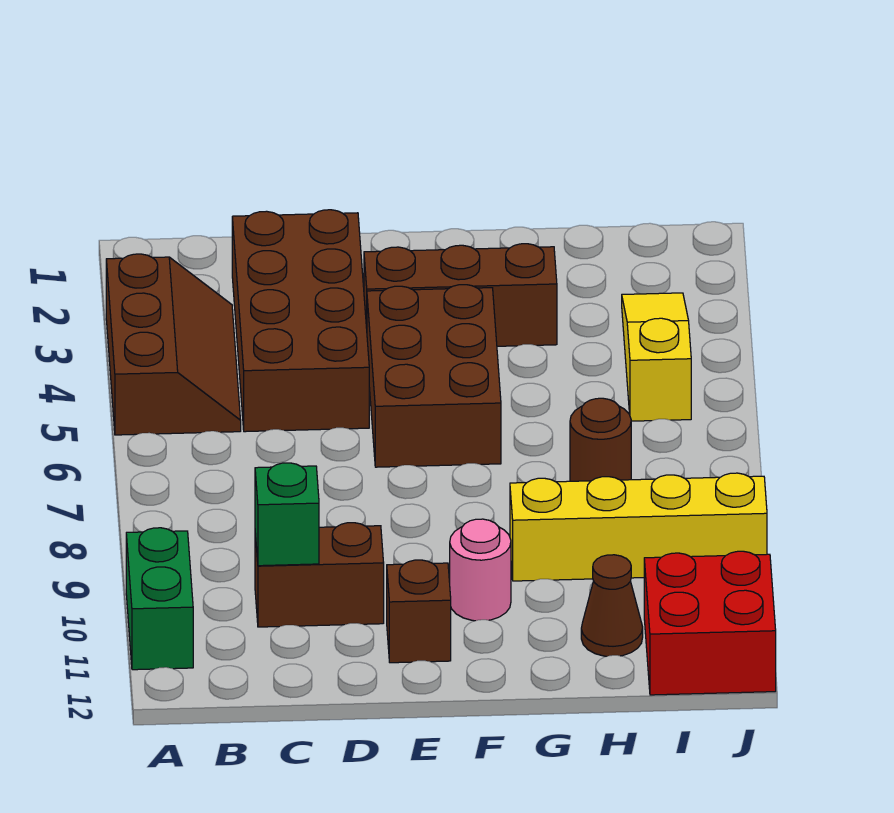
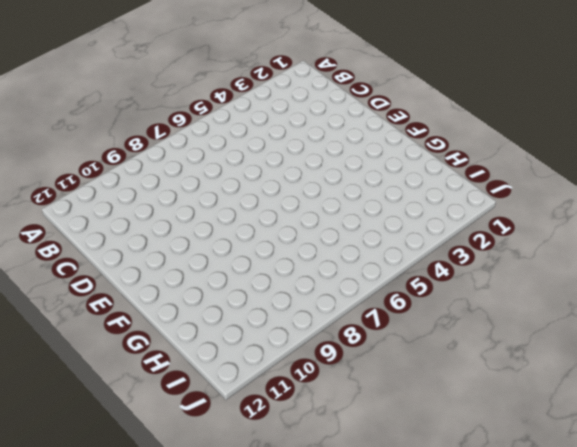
none -> brown slope A3:B5 level 1 top A
none -> green brick A10:A11 level 1
none -> brown brick C2:D5 level 1

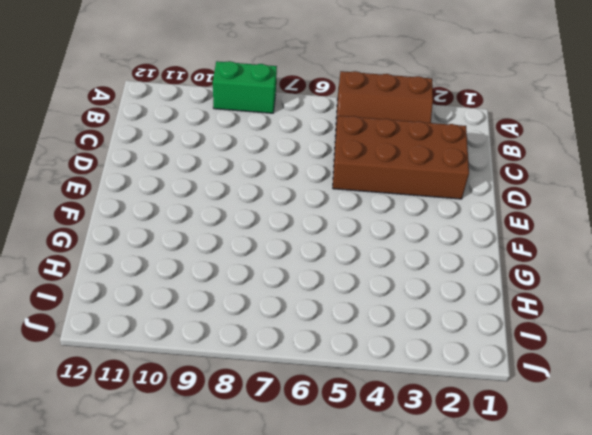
green brick A8:A9 level 1 -> green brick A10:A11 level 1
none -> brown brick C10:D10 level 1
none -> brown brick E3:G3 level 1
none -> brown brick E4:F6 level 1

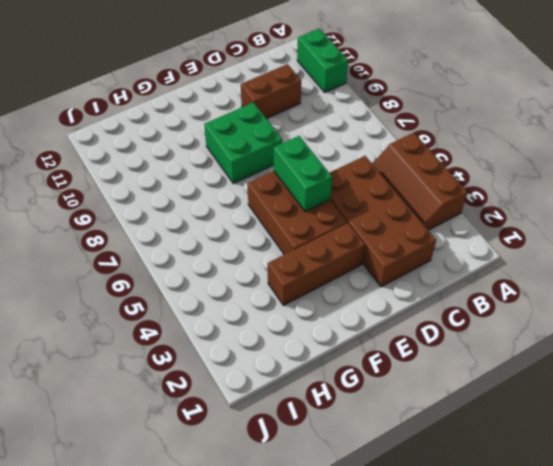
green brick E5:E6 level 2 -> none
green brick E8:F9 level 1 -> none
none -> brown brick E11 level 1
none -> pink round brick F10 level 1
none -> yellow brick G9:J9 level 1

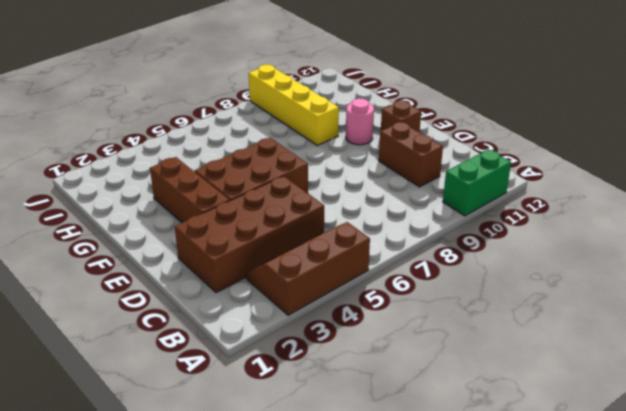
none -> brown round brick H7 level 1
none -> brown cone H11 level 1
none -> yellow slope I3:I5 level 1 top 5

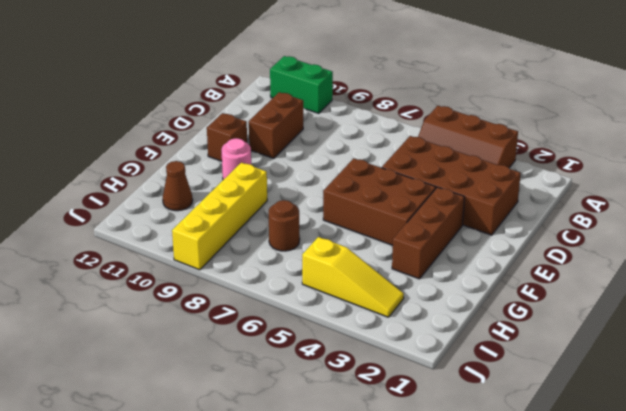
none -> red brick I11:J12 level 1
none -> green brick C10 level 2

